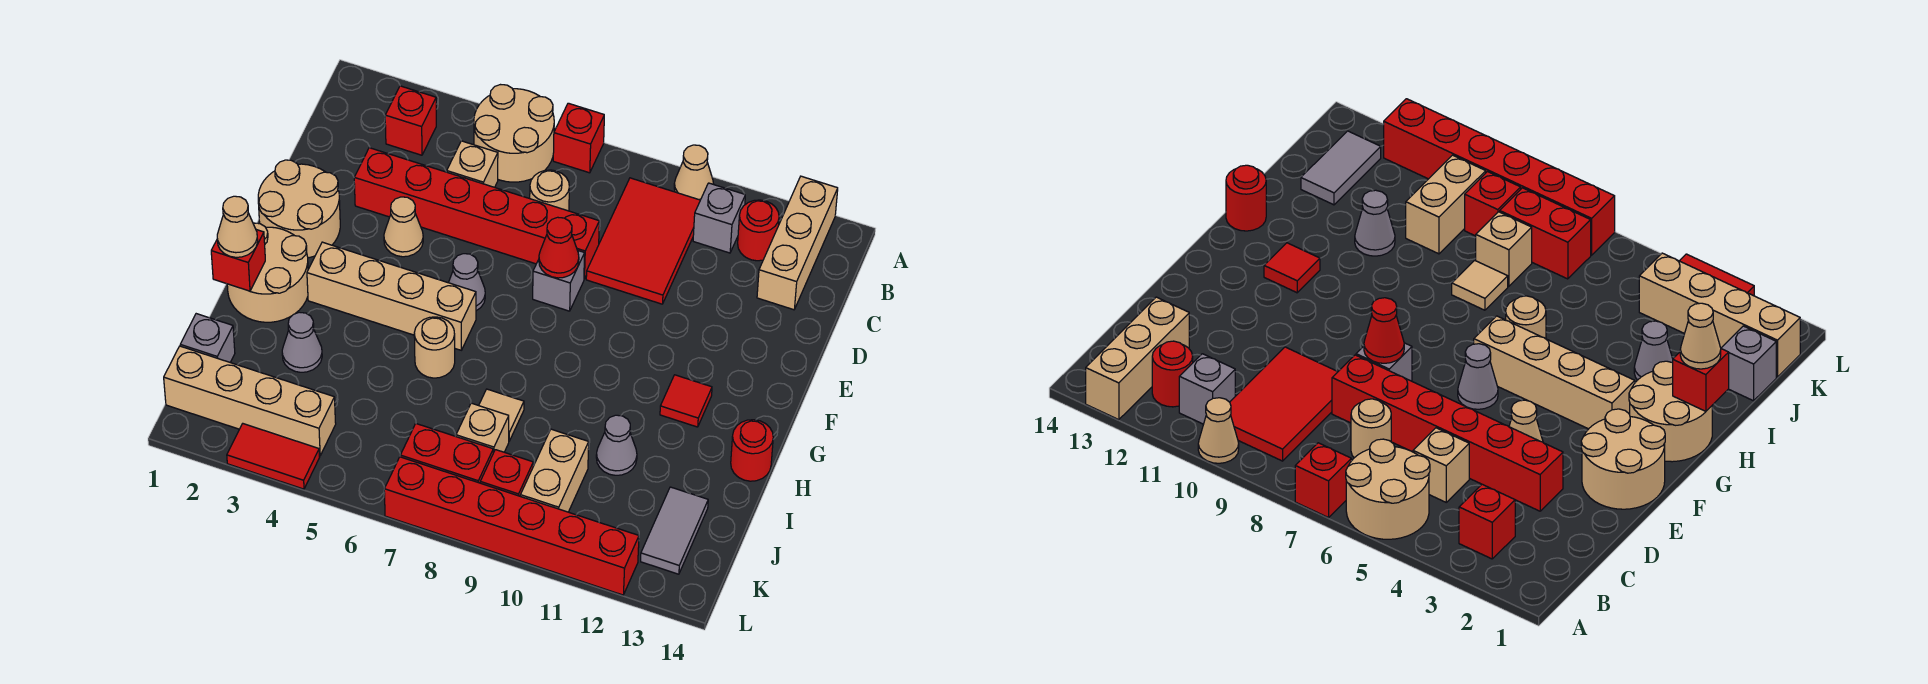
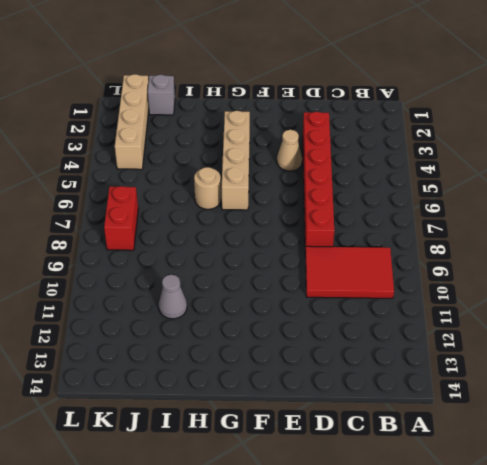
none -> tan round brick A5:B6 level 1
none -> red brick A7 level 1
none -> tan cone A10 level 1
none -> tan brick A13:C13 level 1

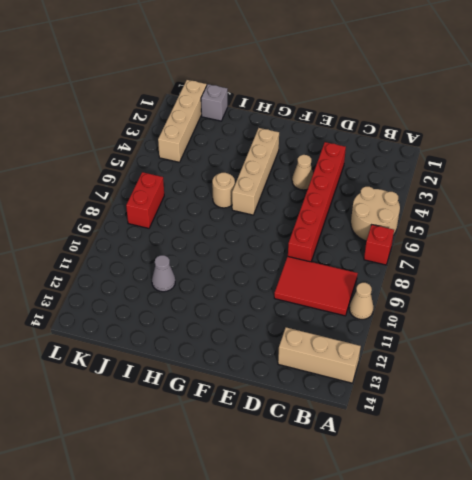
none -> red brick B3 level 1
none -> grey brick B11 level 1
none -> red round brick B12 level 1
none -> tan brick C5 level 1

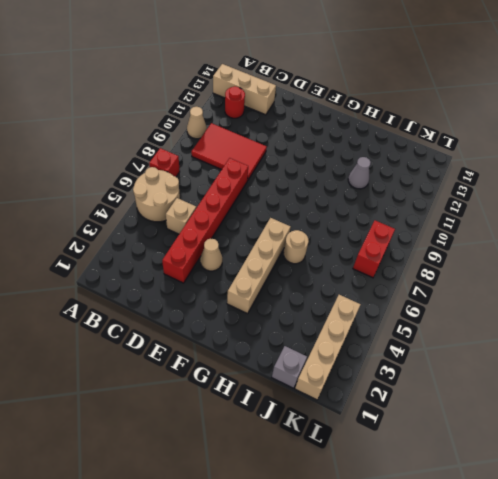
none -> red brick B3 level 1
none -> grey brick B11 level 1
none -> tan round brick C7 level 1
none -> tan round brick E1:F2 level 1

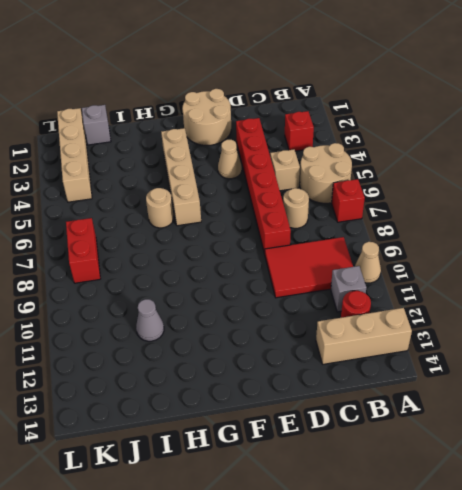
none -> grey brick E8 level 1
none -> grey cone F6 level 1
none -> tan round brick G1:H2 level 1
none -> red tile G12 level 1

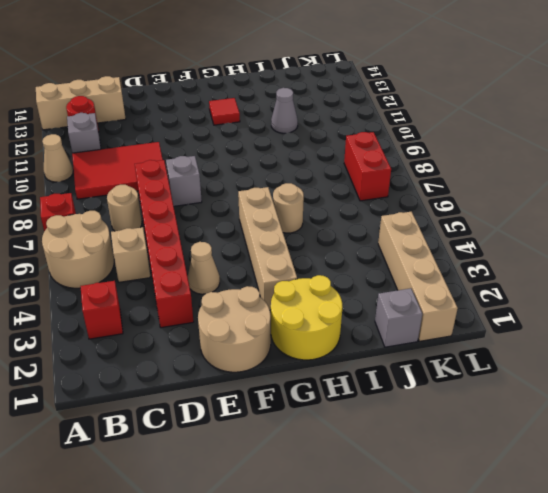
yellow round brick G1:H2 level 1 -> tan round brick G1:H2 level 1
none -> grey cone F6 level 1
none -> red round brick H14 level 1
none -> grey cone I3 level 1
none -> tan tile I8 level 1

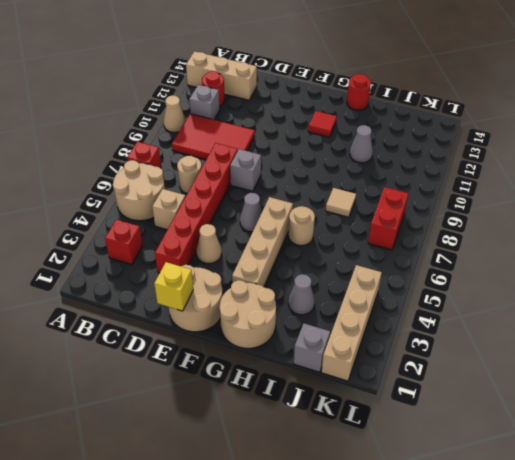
yellow brick E1 level 2 -> none
none -> tan brick J8 level 1
none -> tan brick J10:K10 level 1
none -> grey tile J13:K13 level 1
none -> red brick K9 level 1

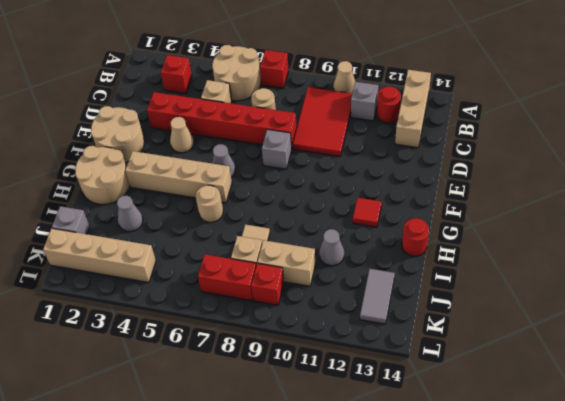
tan brick J9:J10 level 1 -> tan brick J10:K10 level 1
none -> red tile L3:L4 level 1
none -> red brick L7:L12 level 1
none -> red cone E8 level 2
none -> red brick H1 level 2

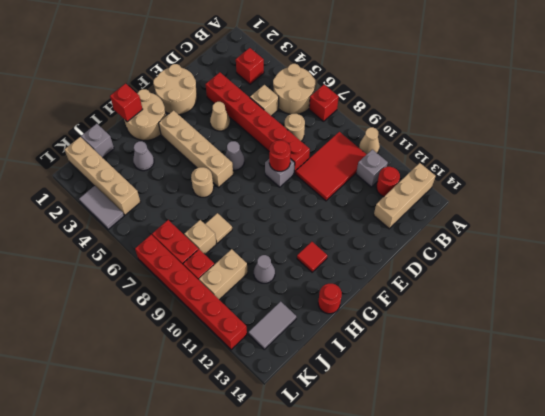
red round brick E8 level 2 -> red cone E8 level 2
grey tile L3:L4 level 1 -> red tile L3:L4 level 1
none -> tan cone H1 level 3

